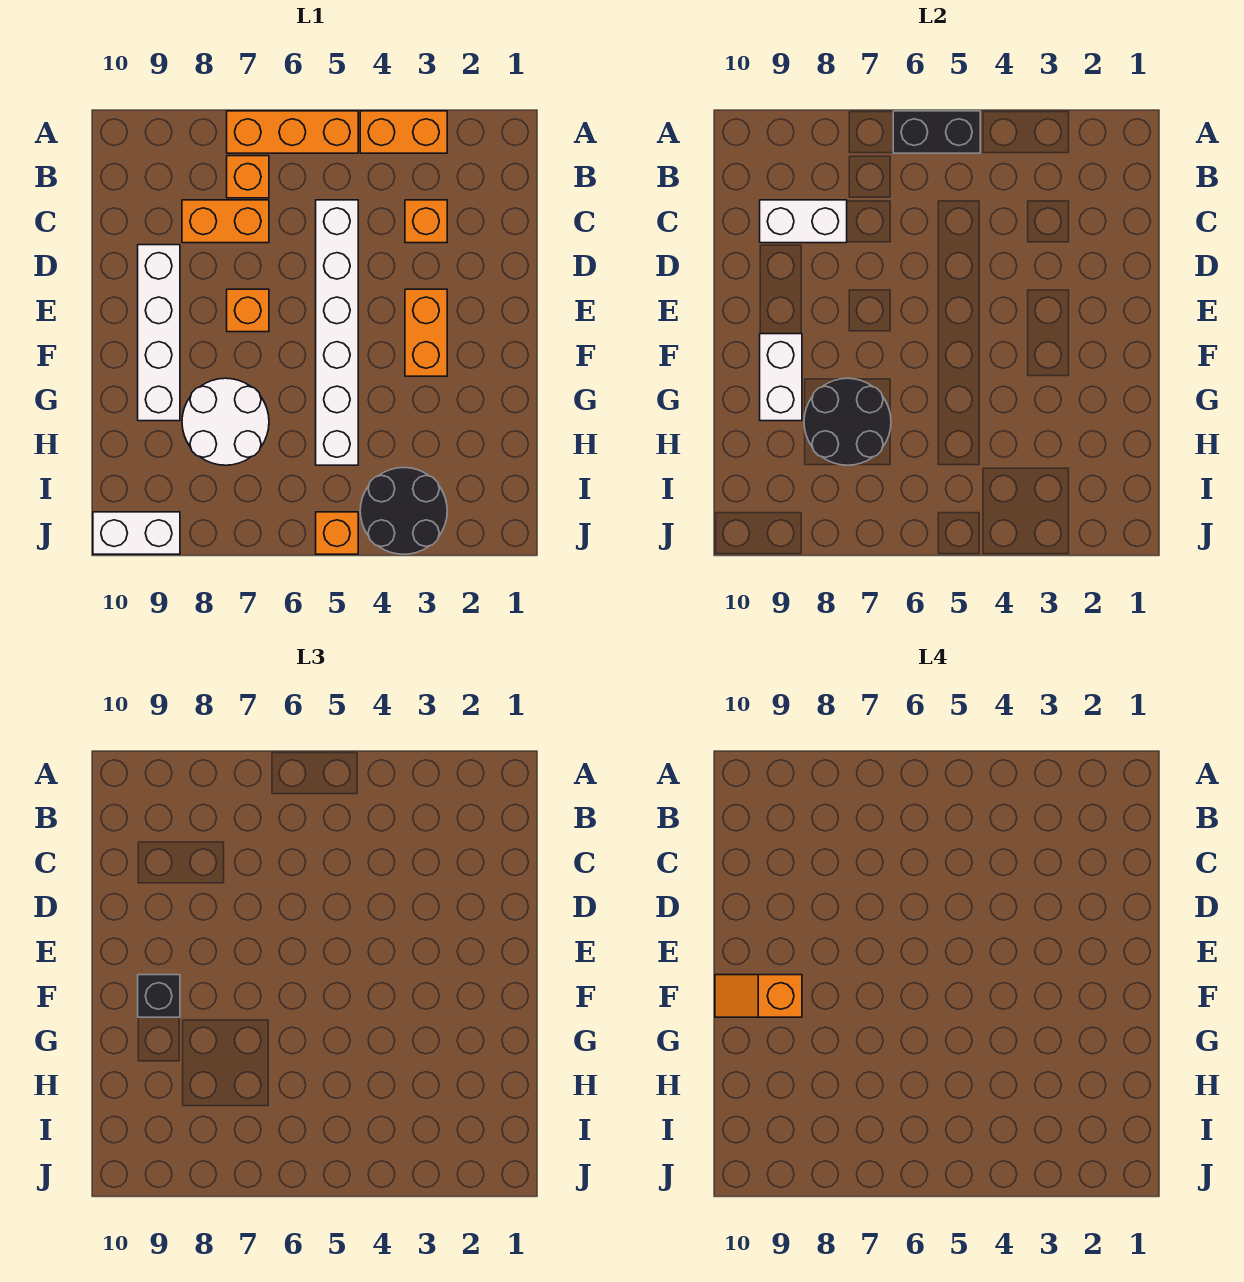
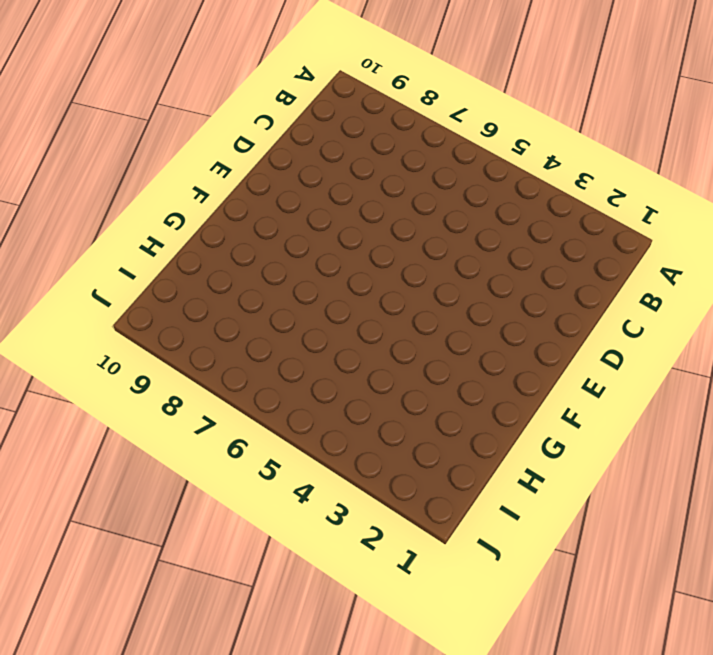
none -> orange brick A3:A4 level 1
none -> orange brick A5:A7 level 1
none -> orange brick B7 level 1

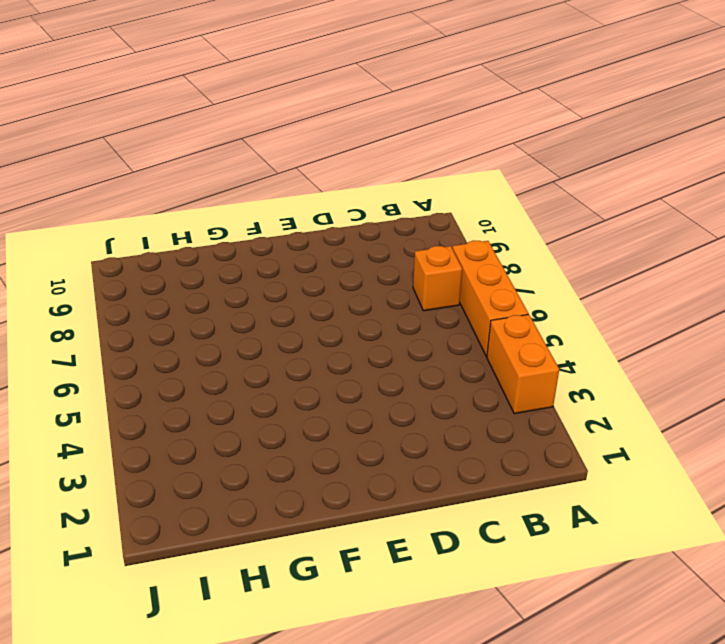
none -> orange brick C3 level 1
none -> white brick C5:H5 level 1
none -> orange brick C7:C8 level 1

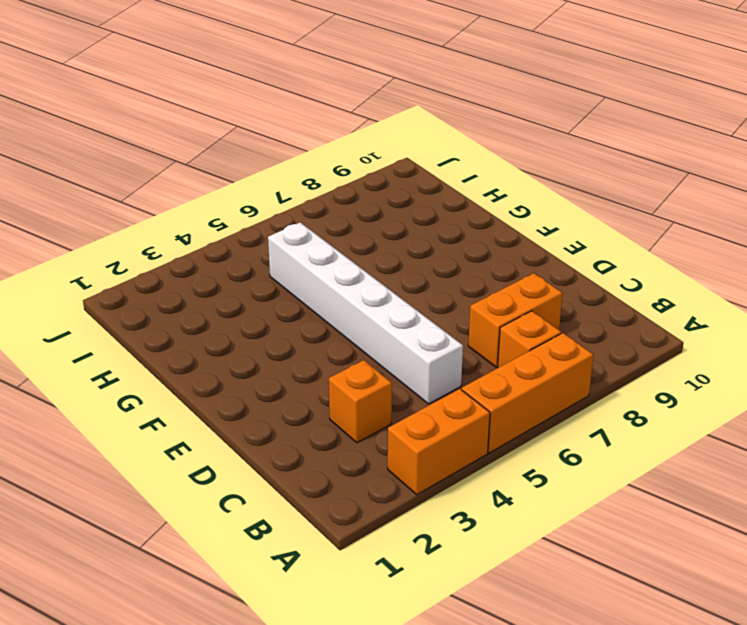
none -> white brick D9:G9 level 1
none -> orange brick E3:F3 level 1
none -> orange brick E7 level 1

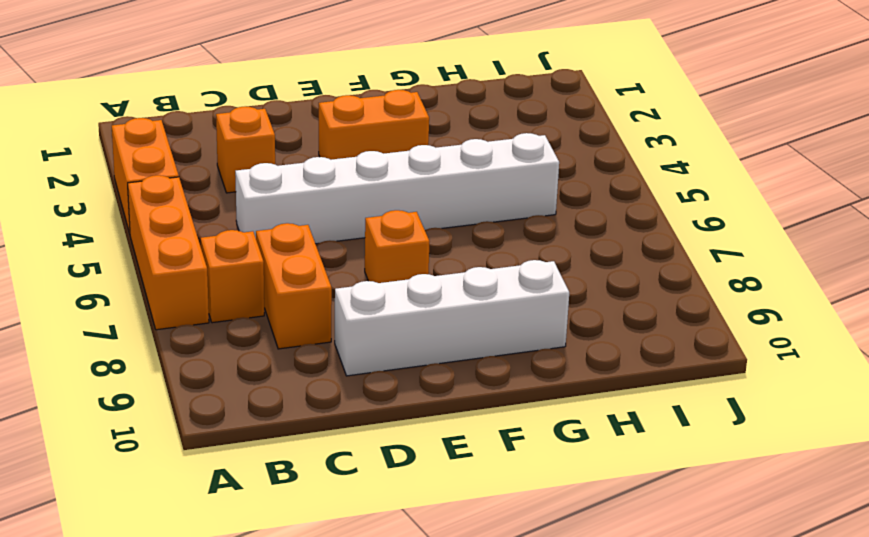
none -> white round brick G7:H8 level 1
none -> black round brick I3:J4 level 1
none -> orange brick J5 level 1

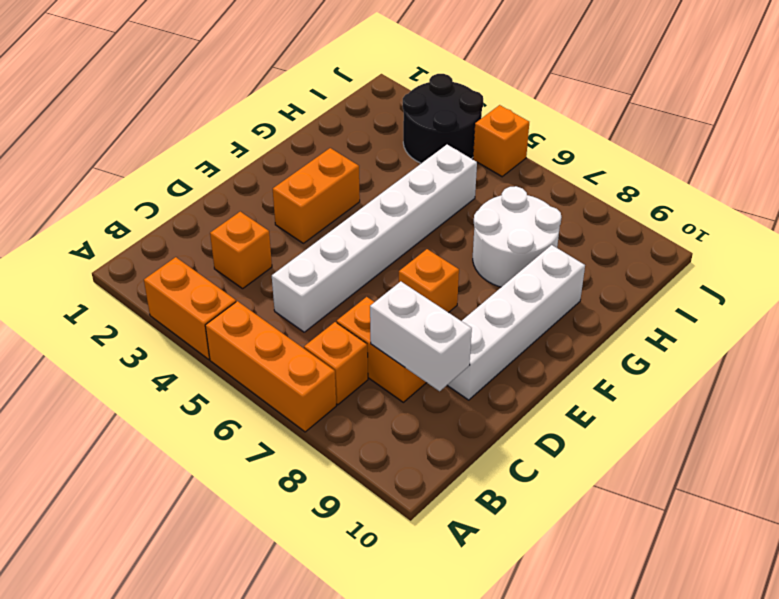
none -> white brick J9:J10 level 1
none -> black brick A5:A6 level 2
none -> white brick F9:G9 level 2

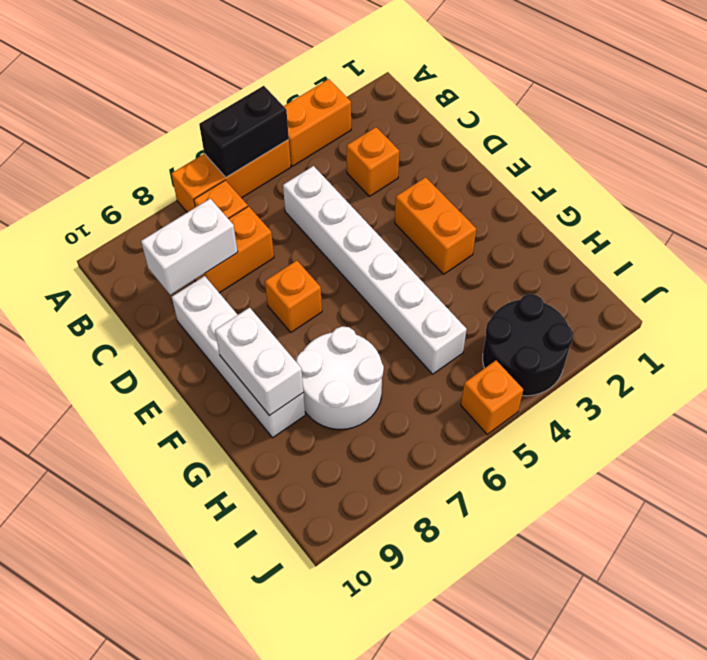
none -> white brick J9:J10 level 1
none -> black round brick G7:H8 level 2
none -> black brick F9 level 3

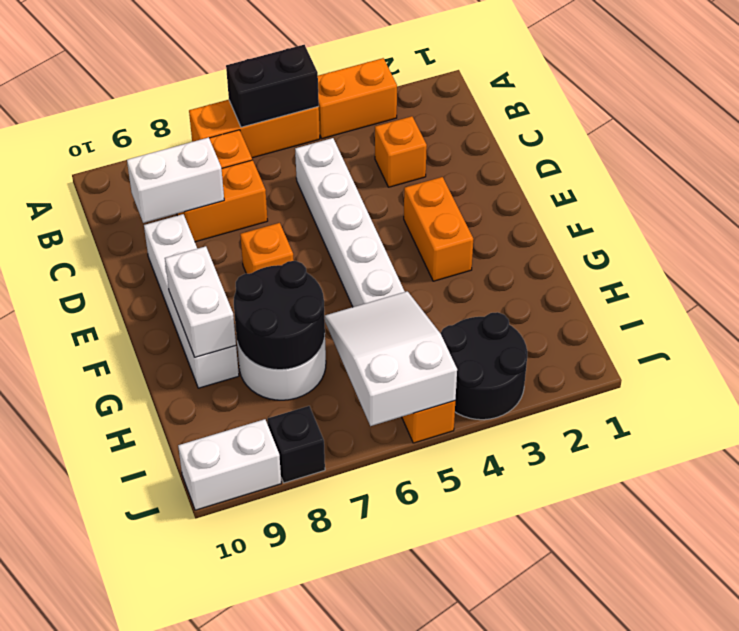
white slope H5:J6 level 2 top J -> none
black brick J8 level 1 -> black brick F9 level 3
none -> orange slope F9:F10 level 4 top 9

